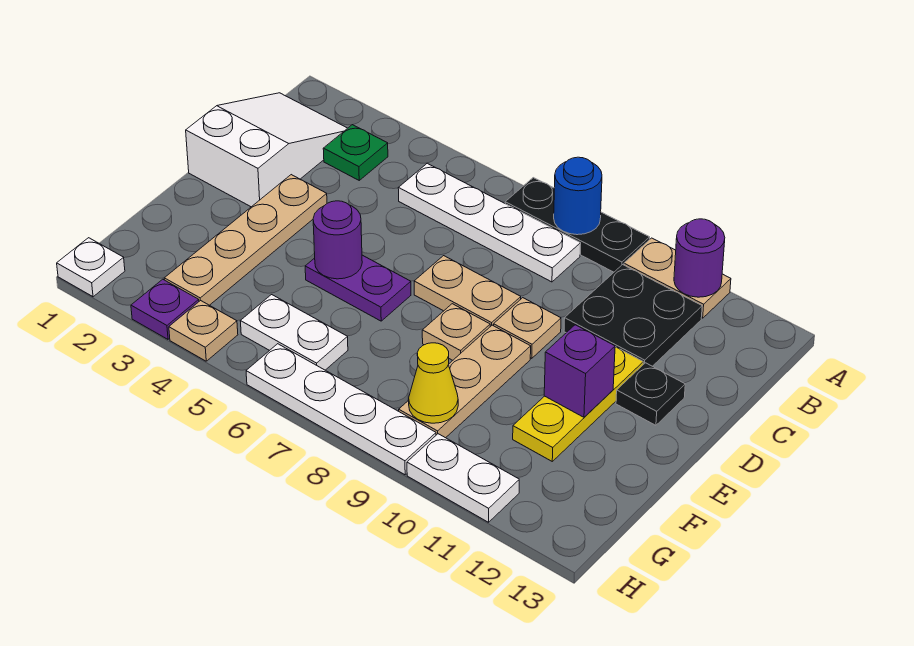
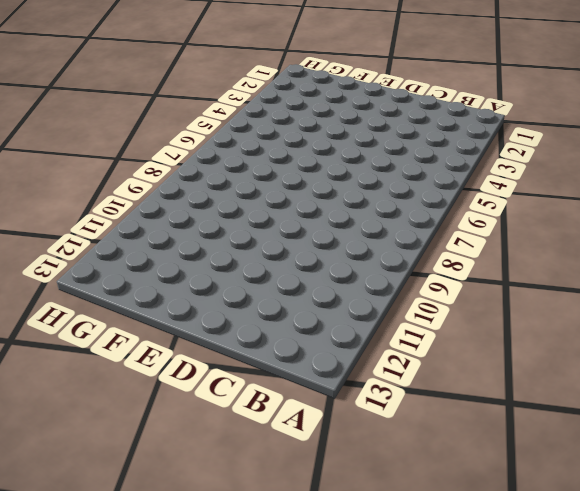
none -> black plate A7:A9 level 1
none -> tan plate A10:A11 level 1
none -> white slope B1:D2 level 1 top D

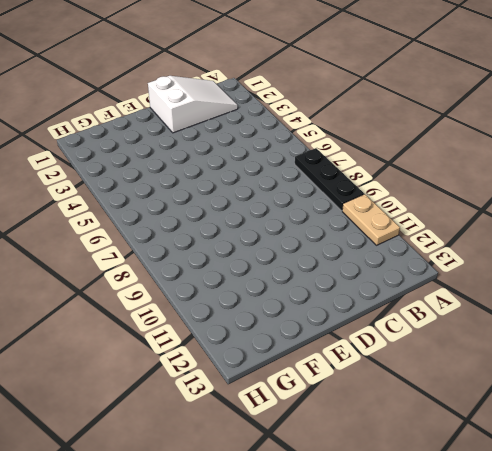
none -> green plate B3 level 1
none -> white plate B5:B8 level 1
none -> black plate B10:C11 level 1

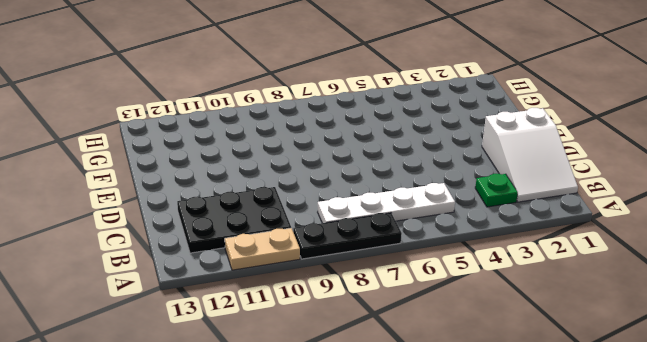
black plate B10:C12 level 1 -> black plate B10:C11 level 1
none -> tan plate D3:G3 level 1
none -> tan plate D7:D8 level 1
none -> tan plate D9 level 1

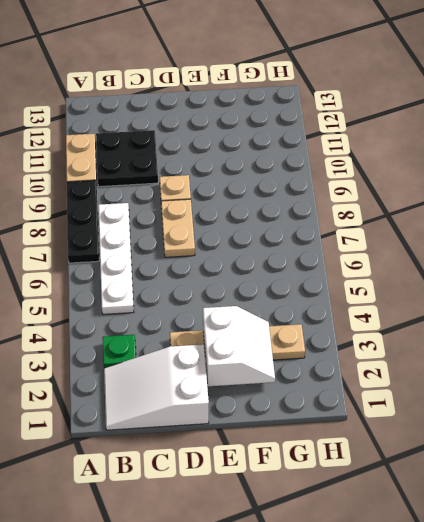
white slope E2:F3 level 2 top E -> none
none -> yellow plate D11:F11 level 1
none -> black plate D12 level 1
none -> purple plate E5:E6 level 1

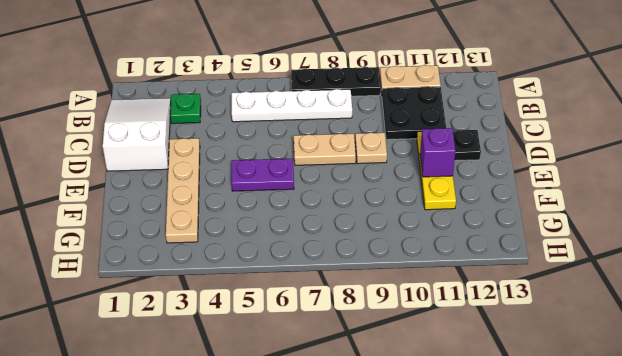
none -> tan plate E8 level 1
none -> tan plate E9:G9 level 1
none -> white plate G5:G6 level 1

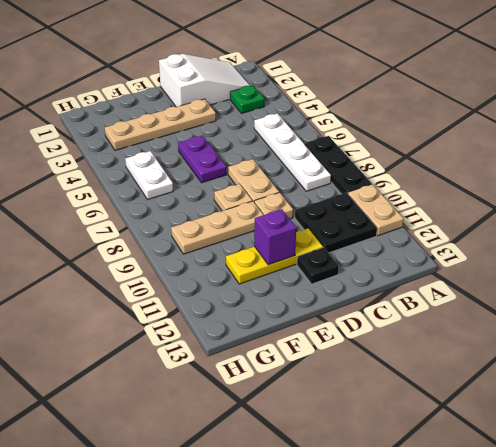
none -> white plate H1 level 1
none -> purple plate H3 level 1
none -> tan plate H4 level 1

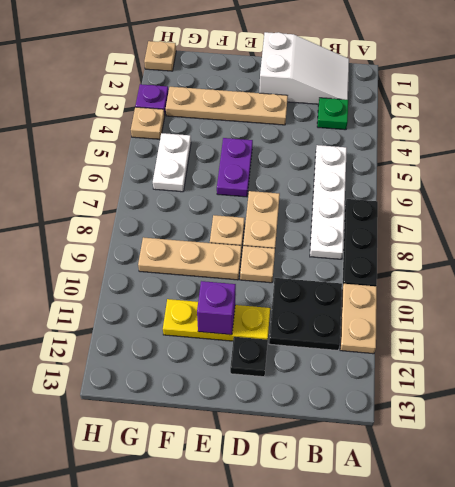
tan plate H1 level 1 -> white plate H1 level 1
none -> white plate H6:H9 level 1
none -> white plate H10:H11 level 1
none -> blue round brick A8 level 2

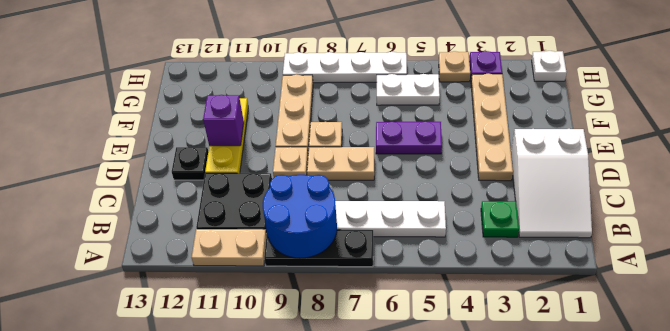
blue round brick A8:B9 level 2 -> blue round brick A8 level 2
none -> white plate H10:H11 level 1
none -> purple round brick A11 level 2
none -> purple round brick E5 level 2

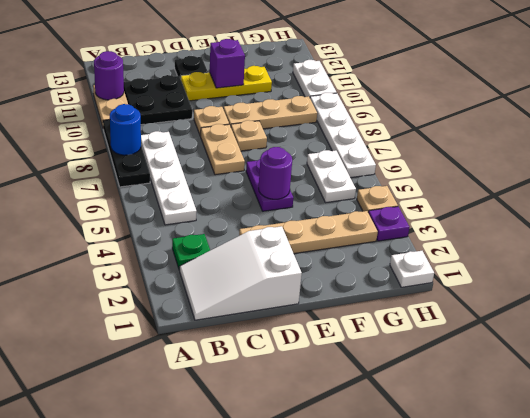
none -> yellow cone G9 level 2

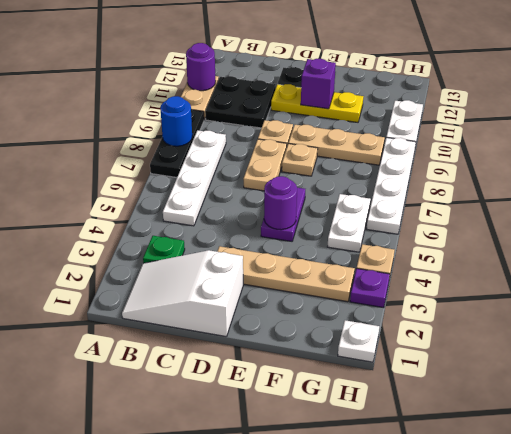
none -> yellow cone G9 level 2

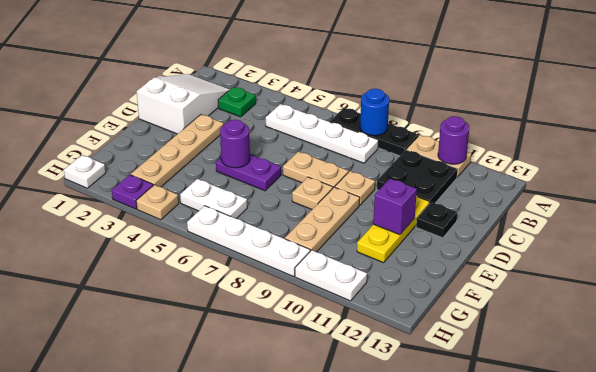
none -> yellow cone G9 level 2

